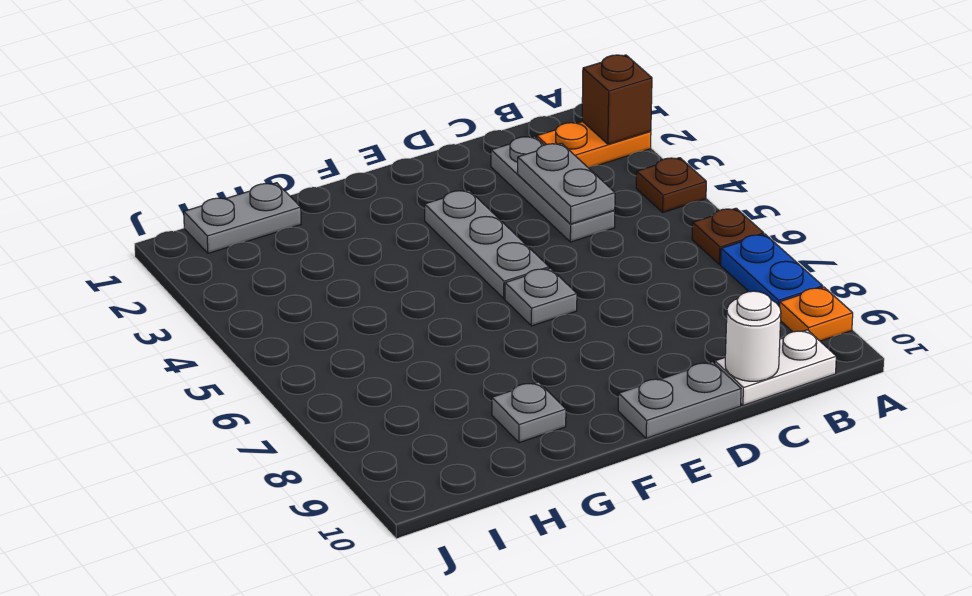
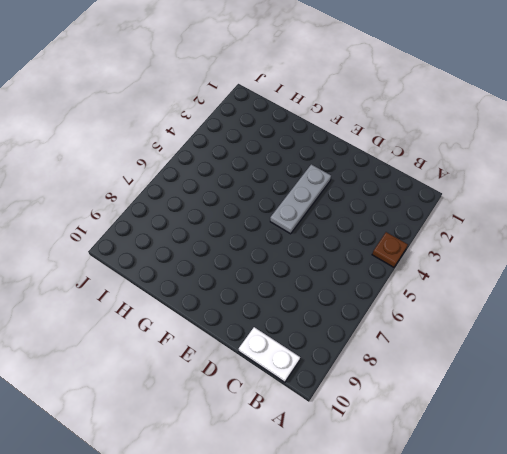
none -> orange plate A2:B2 level 1
none -> brown plate A6 level 1
none -> blue plate A7:A8 level 1

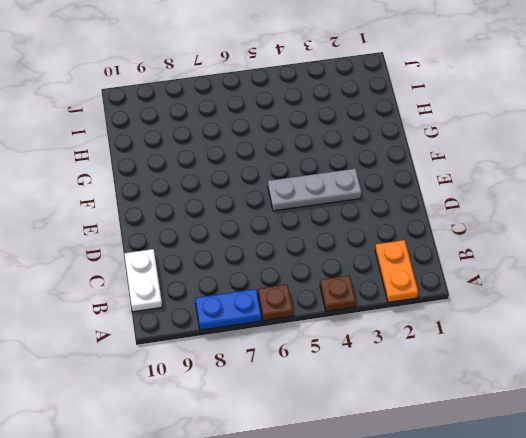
none -> orange plate A9 level 1
none -> grey plate C2:C4 level 1
none -> grey plate D10:E10 level 1

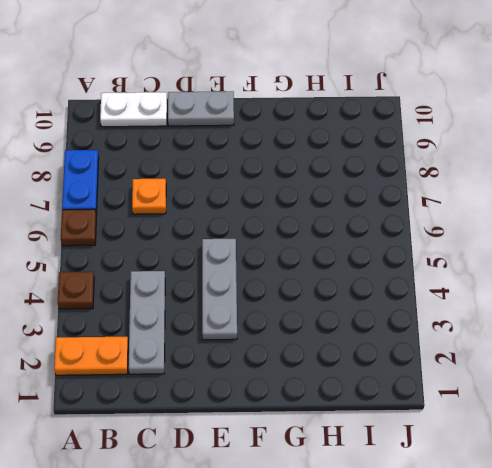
orange plate C7 level 1 -> orange plate A9 level 1
none -> grey plate E6 level 1
none -> grey plate G9 level 1
none -> grey plate H1:I1 level 1

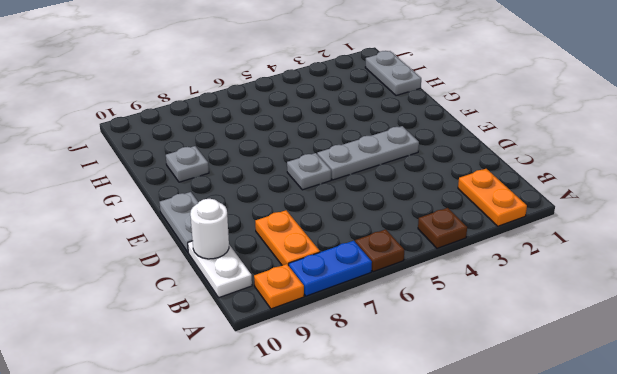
orange plate B8:C8 level 1 -> none
none -> grey plate C2:C4 level 1
none -> brown brick A2 level 2
none -> grey plate C3:C4 level 2

